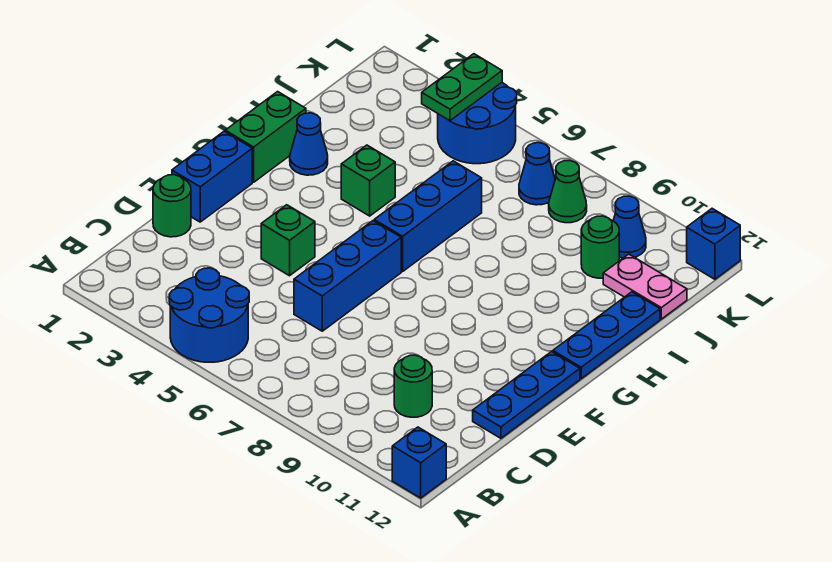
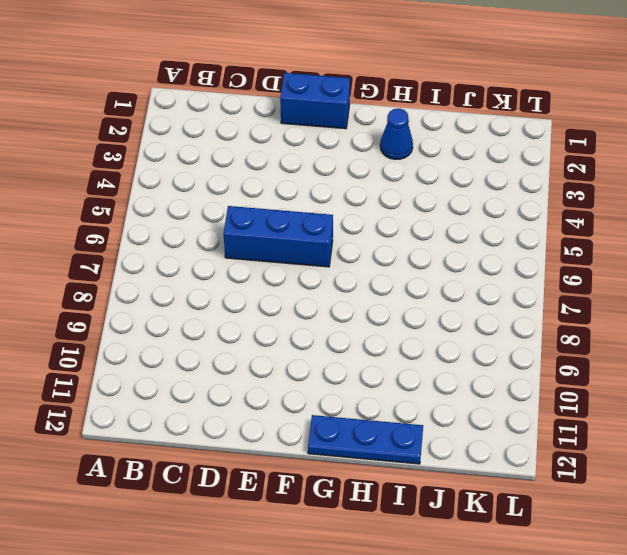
none -> blue round brick A4:B5 level 1
none -> blue brick A12 level 1
none -> green round brick C10 level 1

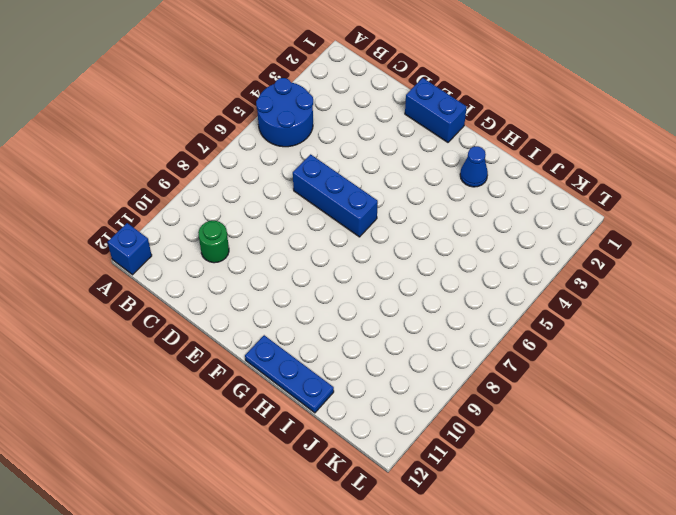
none -> green round brick D1 level 1
none -> blue plate D12:F12 level 1
none -> green brick E4 level 1

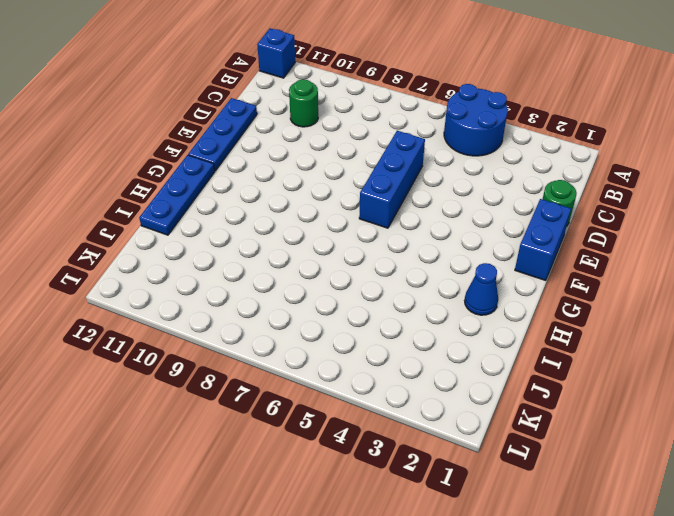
none -> green brick E4 level 1
none -> green brick G1:H1 level 1
none -> blue brick G6:I6 level 1

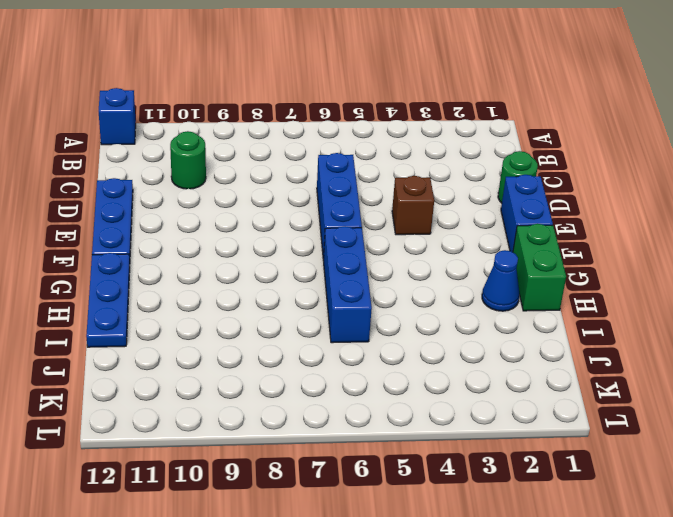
brown brick E4 level 1 -> green brick E4 level 1
none -> blue round brick A4:B5 level 1
none -> green brick H4 level 1
none -> green round brick J10 level 1

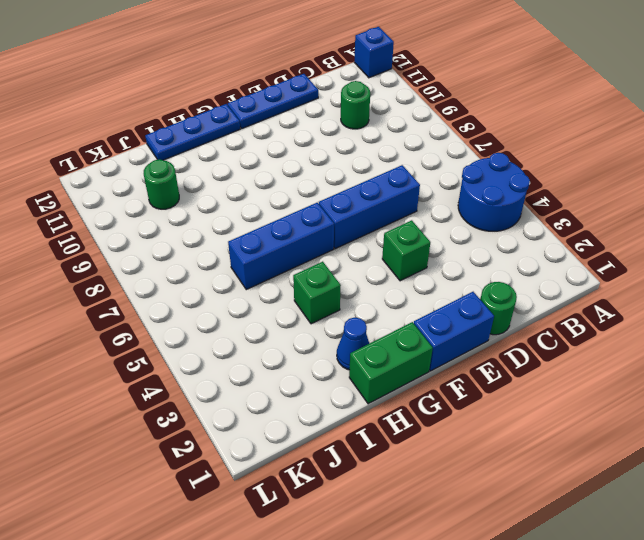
none -> pink plate J11:J12 level 1
none -> blue round brick K4:L5 level 1
none -> blue cone K7 level 1

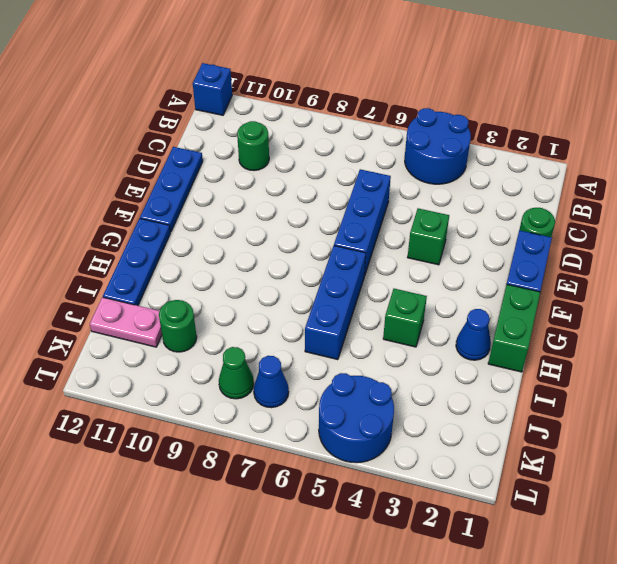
none -> blue cone K10 level 1
none -> blue brick L12 level 1
none -> green plate K4:L4 level 2

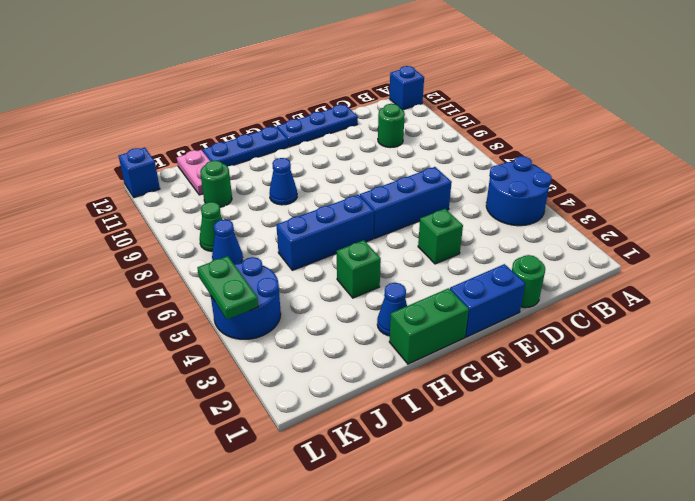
blue cone H9 level 1 -> blue cone K10 level 1
green plate L4:L5 level 2 -> green plate K4:L4 level 2

